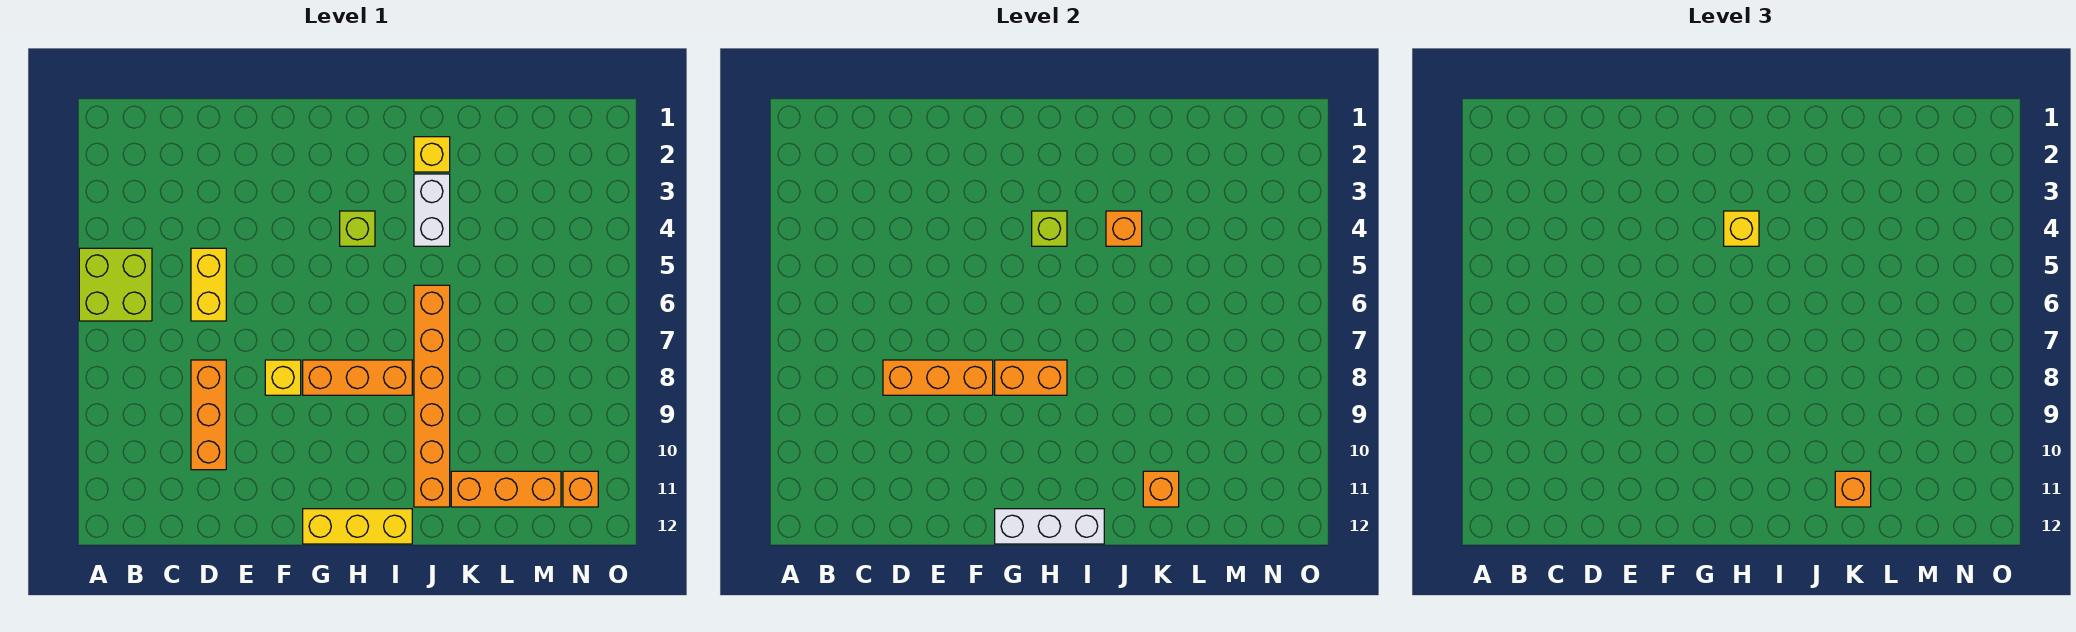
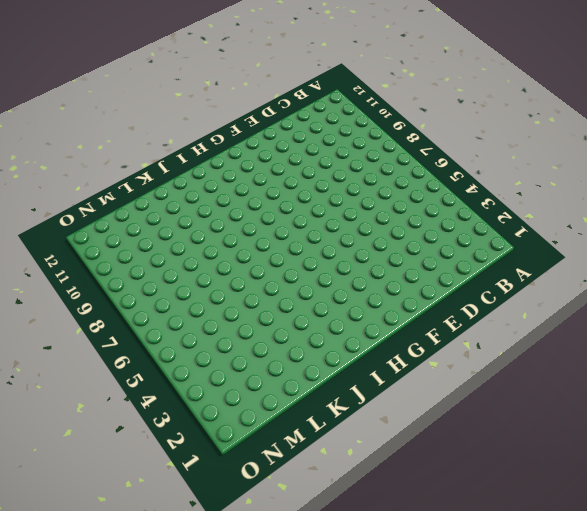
none -> lime brick A5:B6 level 1
none -> yellow brick D5:D6 level 1
none -> orange brick D8:D10 level 1

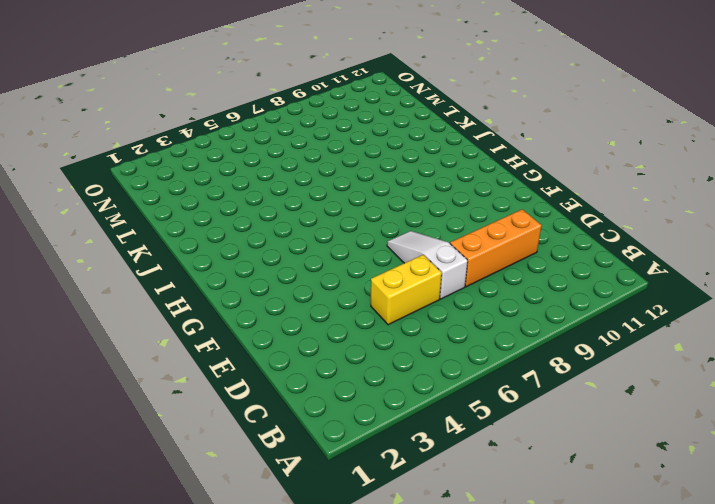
white slope D7:F7 level 1 top D -> none
none -> lime brick A5:B6 level 1
none -> yellow brick F8 level 1
none -> orange brick G8:I8 level 1

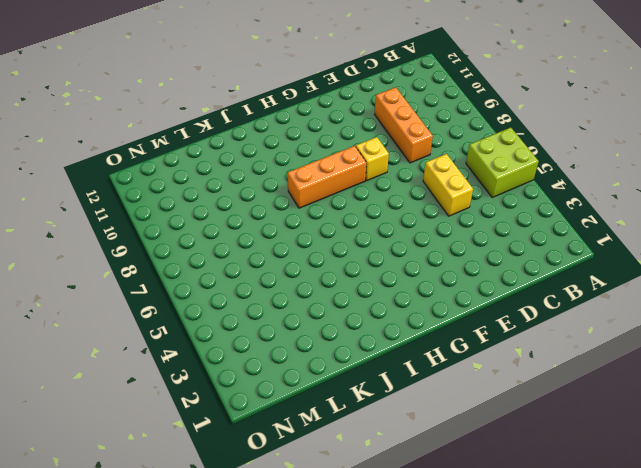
none -> yellow brick G12:I12 level 1
none -> lime brick H4 level 1
none -> yellow brick J2 level 1

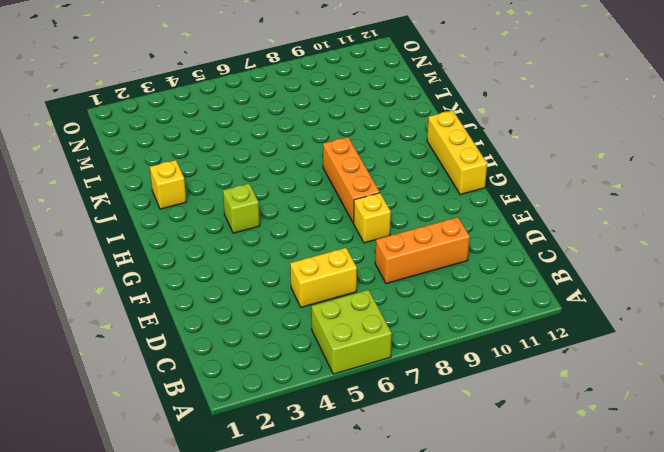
none -> white brick J3:J4 level 1
none -> orange brick J6:J11 level 1
none -> orange brick K11:M11 level 1

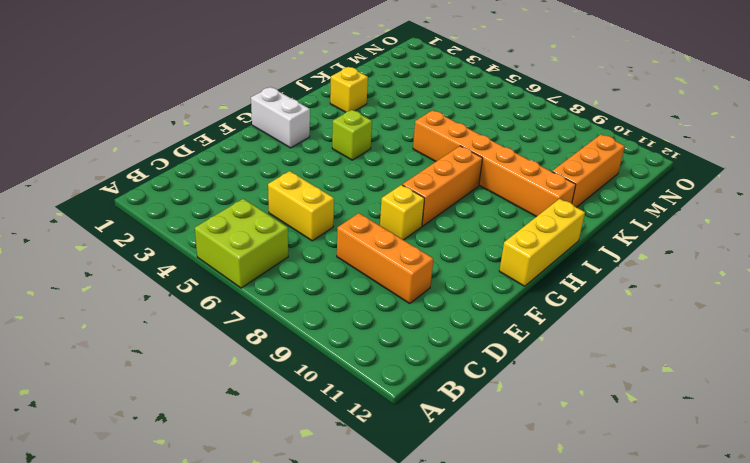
white brick G1:G2 level 1 -> white brick J3:J4 level 1
none -> orange brick N11 level 1
none -> orange brick D8:F8 level 2
none -> orange brick G8:H8 level 2

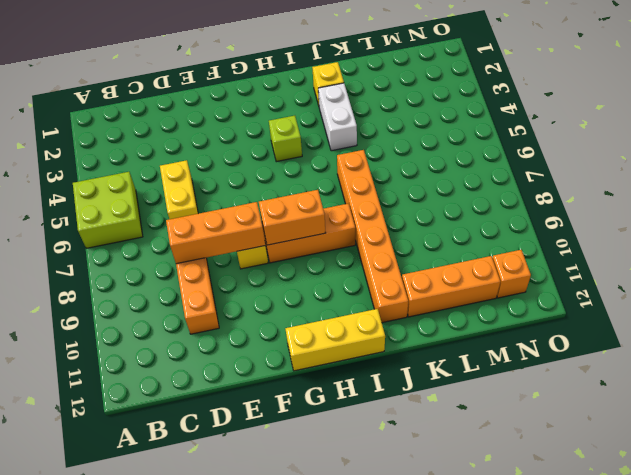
none -> white brick G12:I12 level 2
none -> lime brick H4 level 2
none -> orange brick J4 level 2

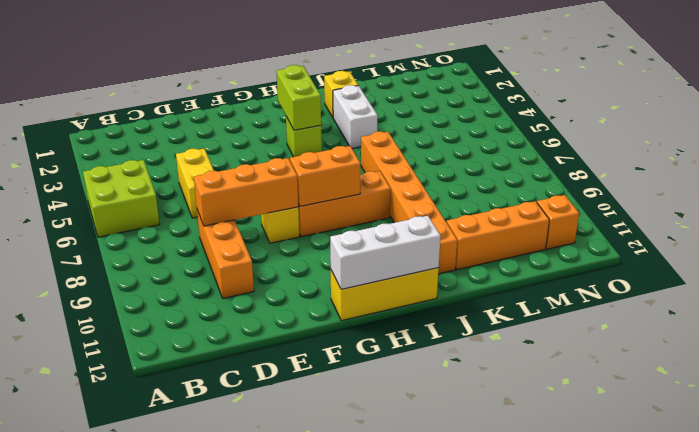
lime brick H3:H4 level 2 -> lime brick H4 level 2
none -> orange brick J4 level 2
none -> orange brick K11 level 2
none -> yellow brick H4 level 3

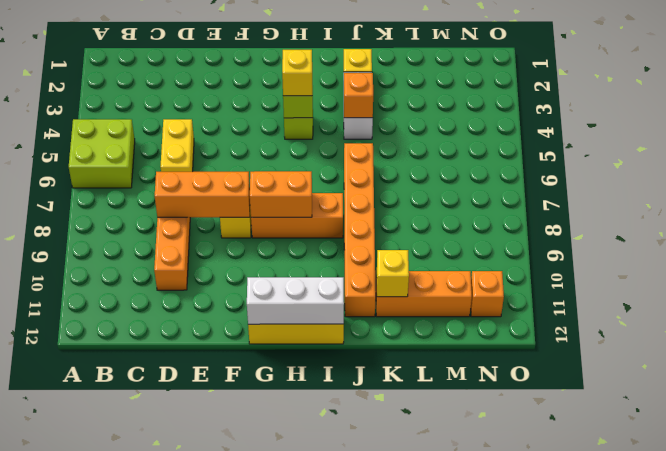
yellow brick K11 level 2 -> orange brick K11 level 2
none -> orange brick K11 level 3

